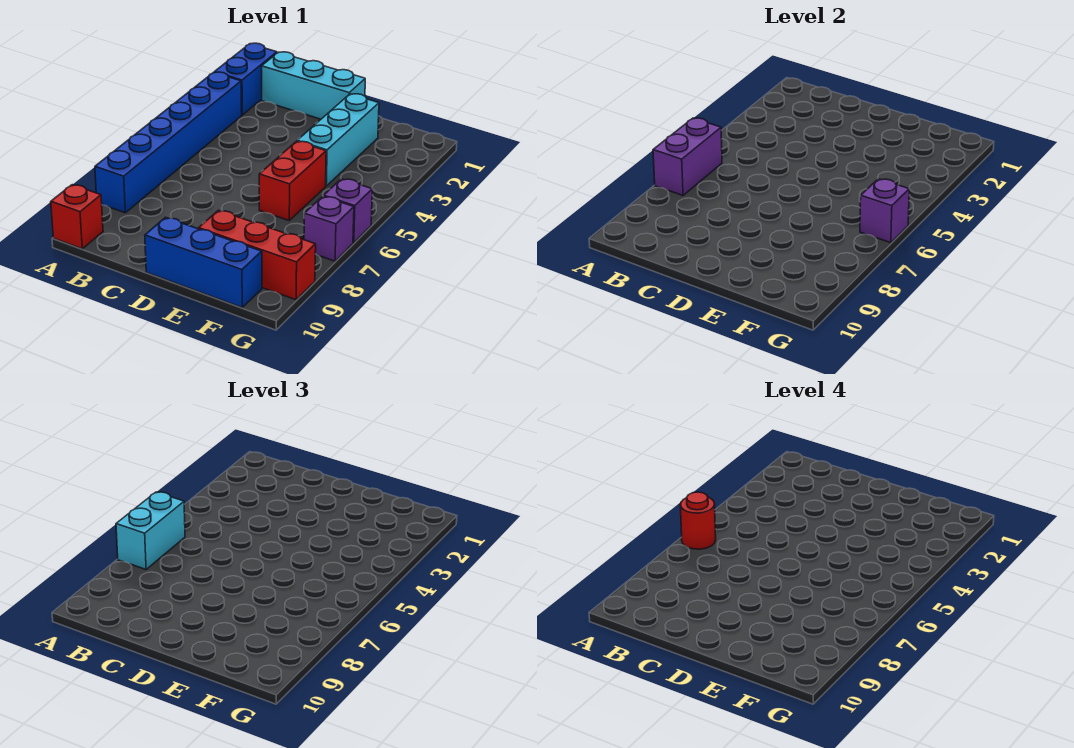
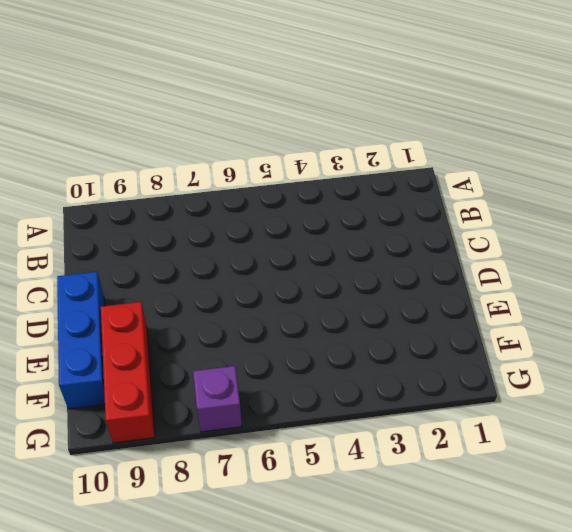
none -> blue brick A1:A2 level 1
none -> blue brick A3:A8 level 1
none -> red brick A10 level 1

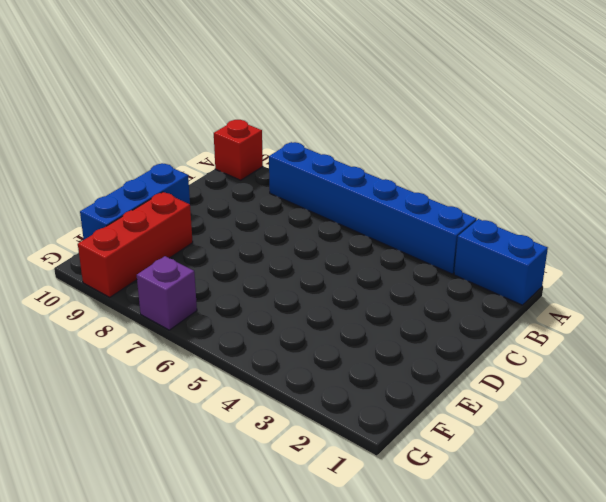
none -> cyan brick B1:D1 level 1
none -> cyan brick E2:E4 level 1
none -> red brick E5:E6 level 1

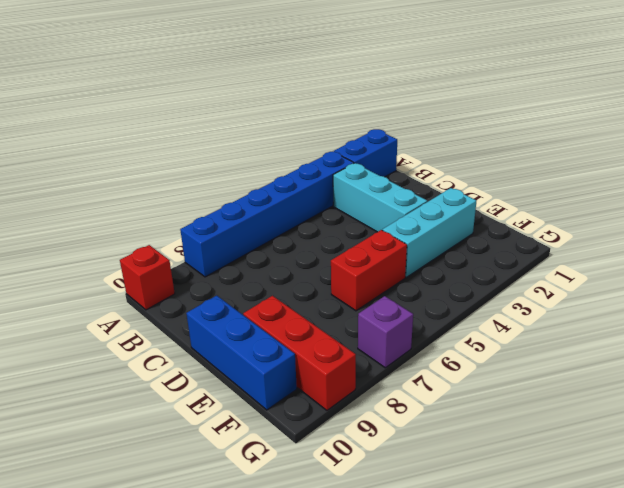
cyan brick B3:D3 level 1 -> cyan brick B1:D1 level 1
none -> purple brick G6 level 1
none -> purple brick A6:A7 level 2
none -> purple brick G6 level 2

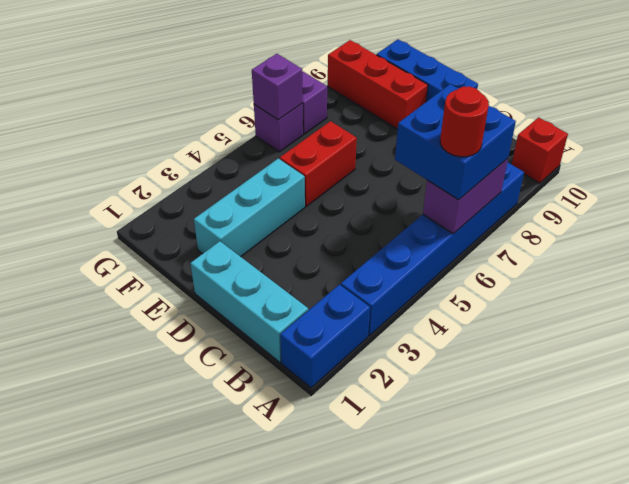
blue brick A6:B7 level 3 -> cyan brick A6:A7 level 3

